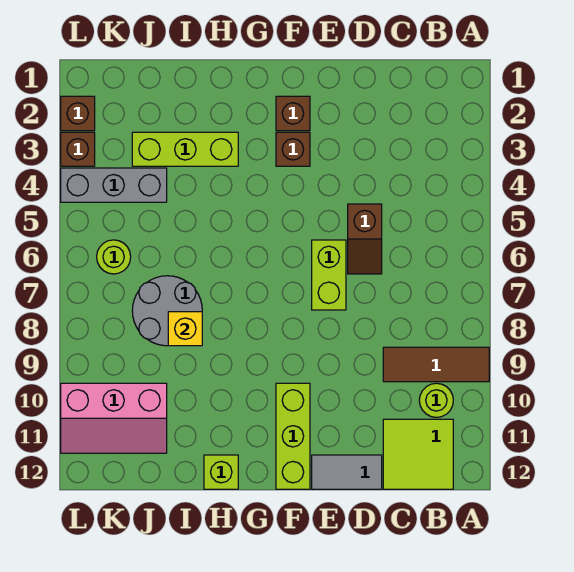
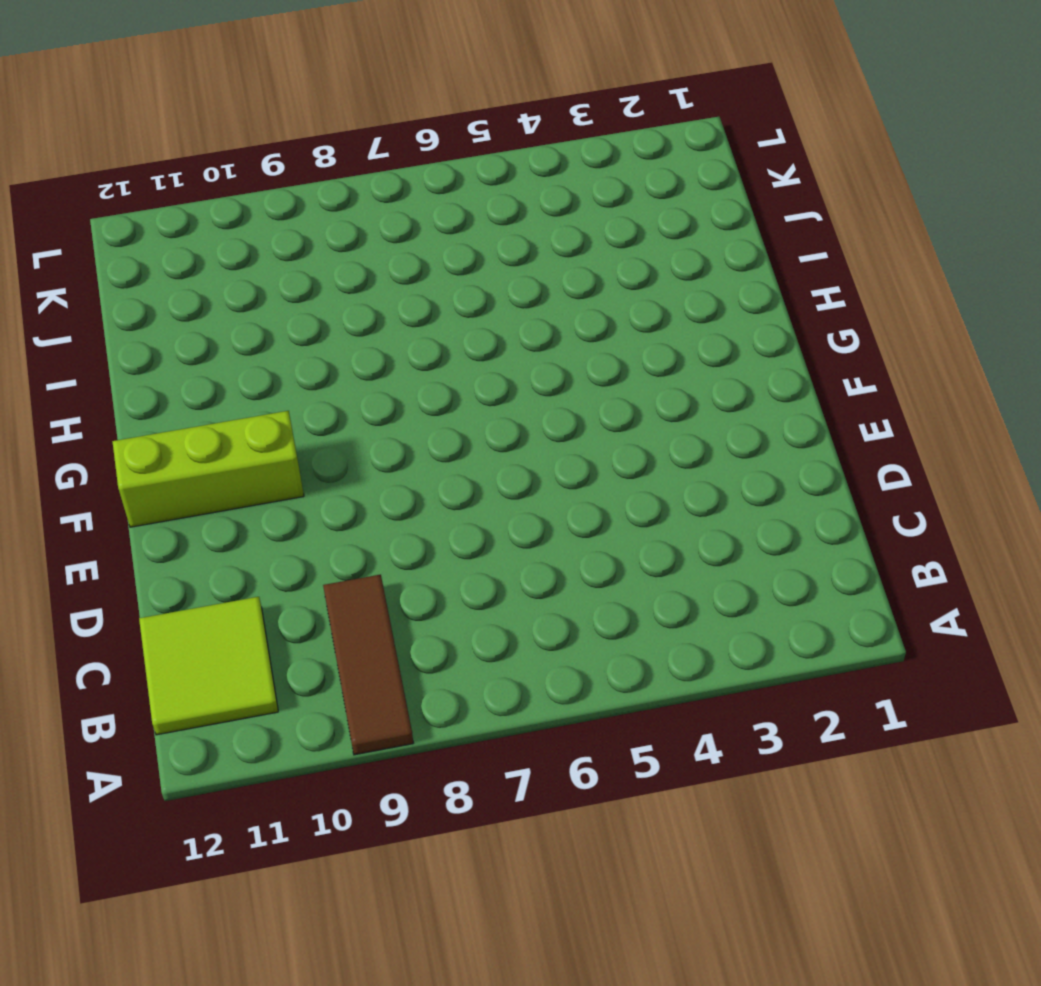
none -> lime round brick B10 level 1
none -> brown slope D5:D6 level 1 top 5
none -> grey tile D12:E12 level 1

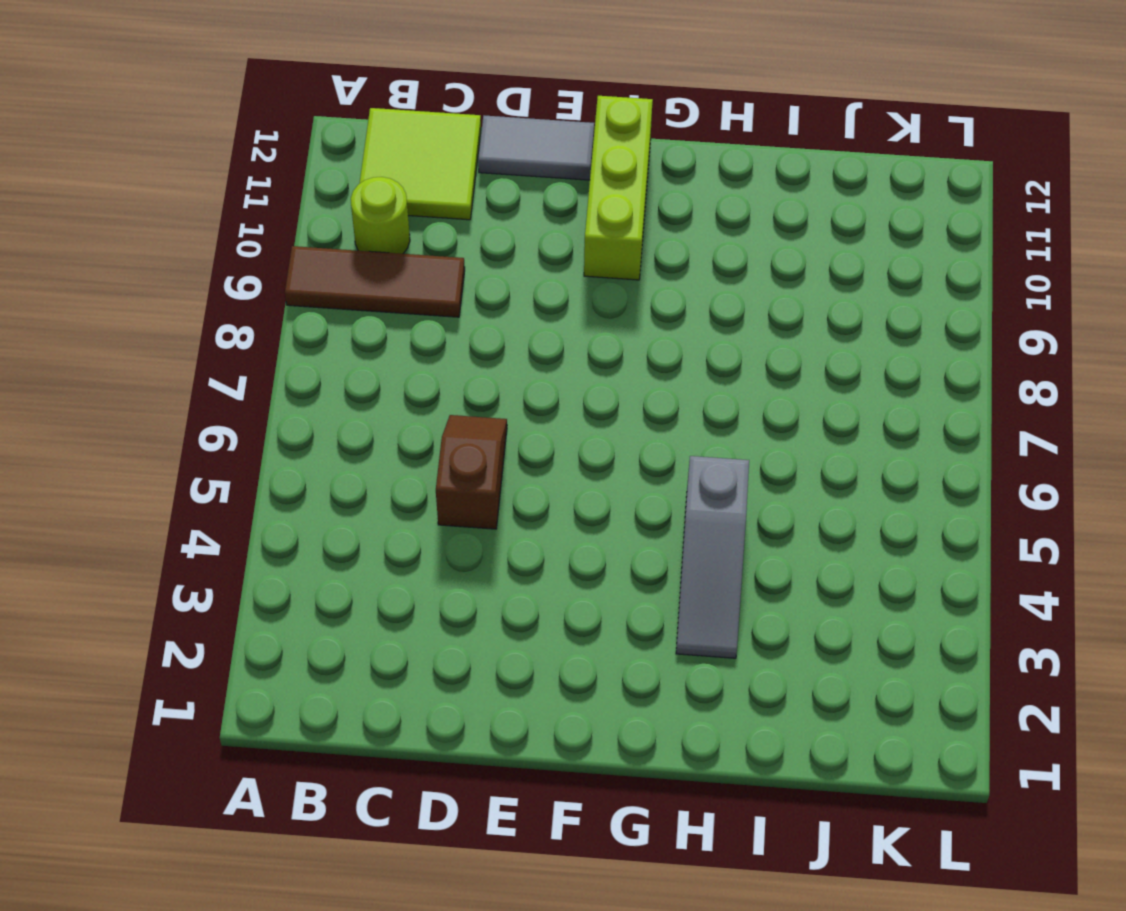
grey slope H3:H5 level 1 top 5 -> lime brick H3:J3 level 1
none -> lime brick E6:E7 level 1
none -> brown brick F2 level 1
none -> brown brick F3 level 1

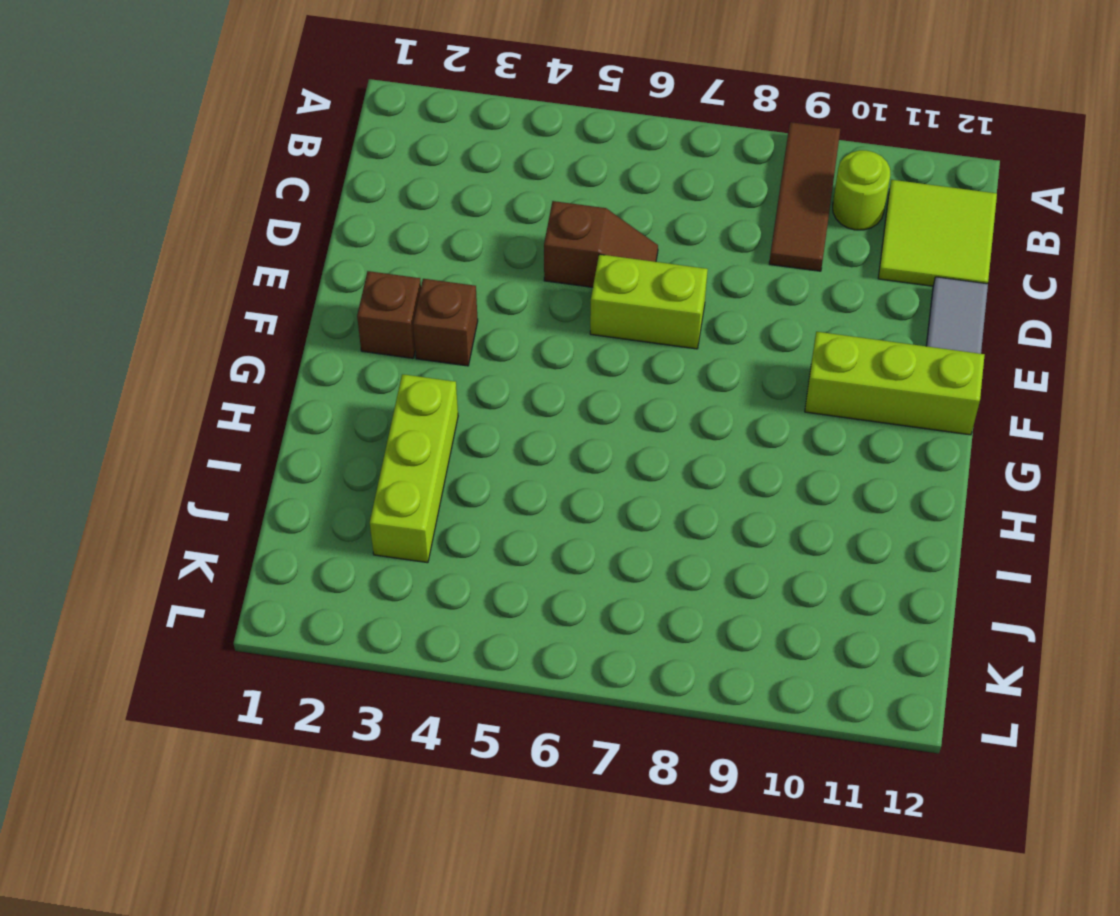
none -> lime brick H12 level 1
none -> grey round brick I7:J8 level 1
none -> grey brick J4:L4 level 1

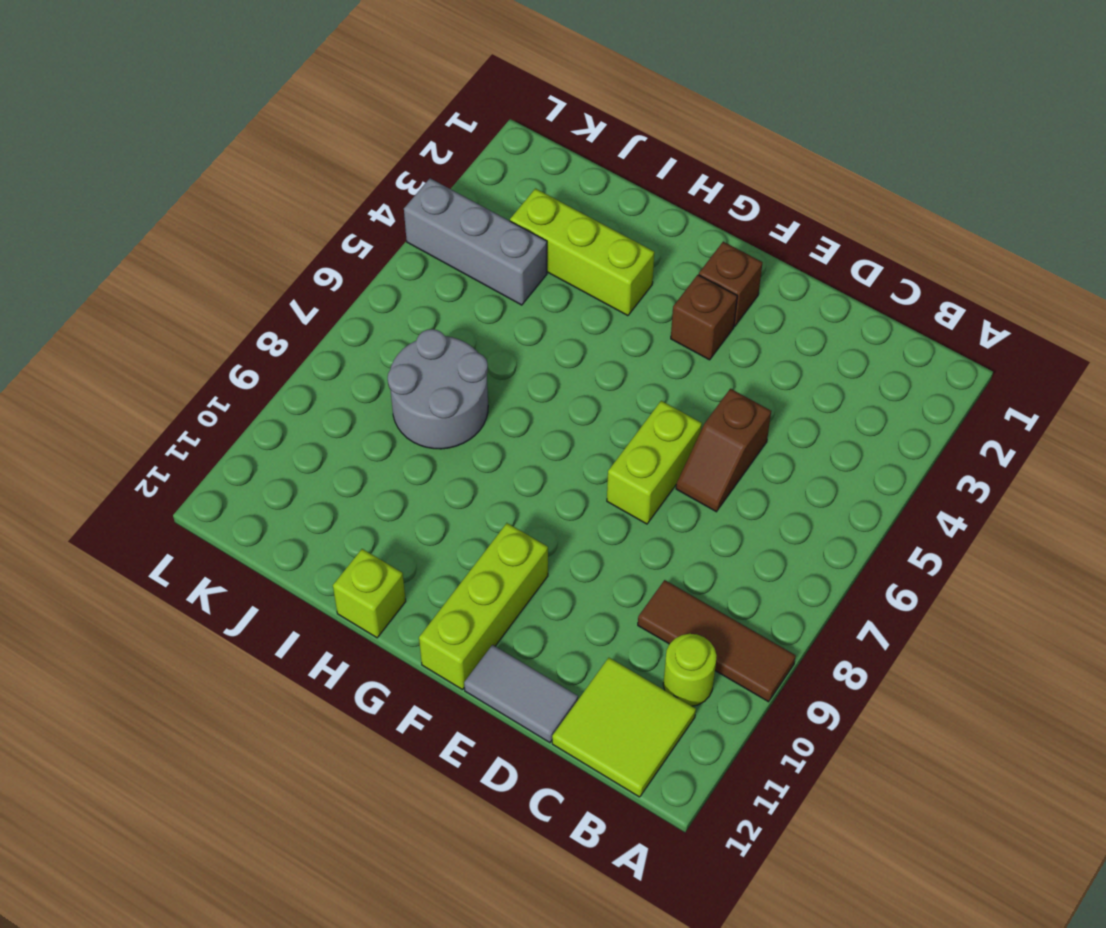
none -> pink slope J10:L11 level 1 top 10
none -> lime round brick K6 level 1
none -> brown brick L2 level 1

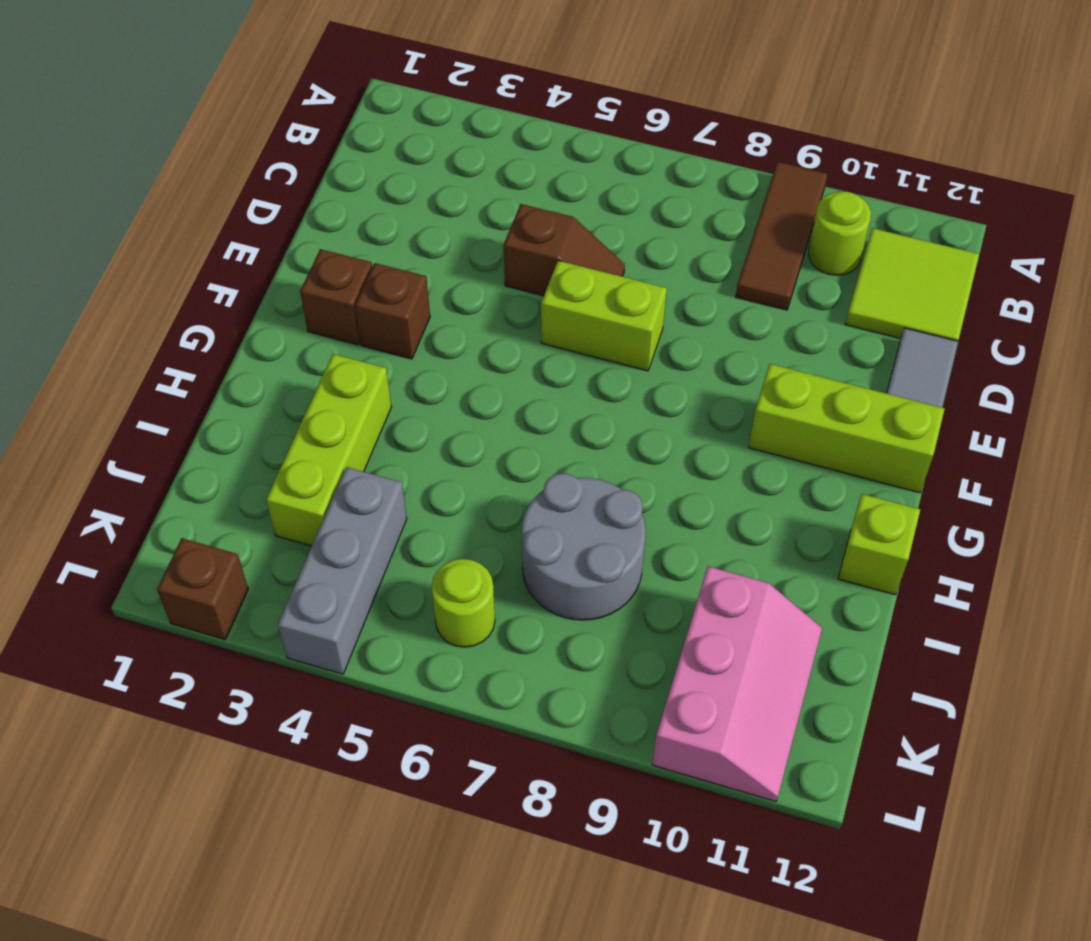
none -> brown brick L3 level 1
none -> yellow brick I8 level 2

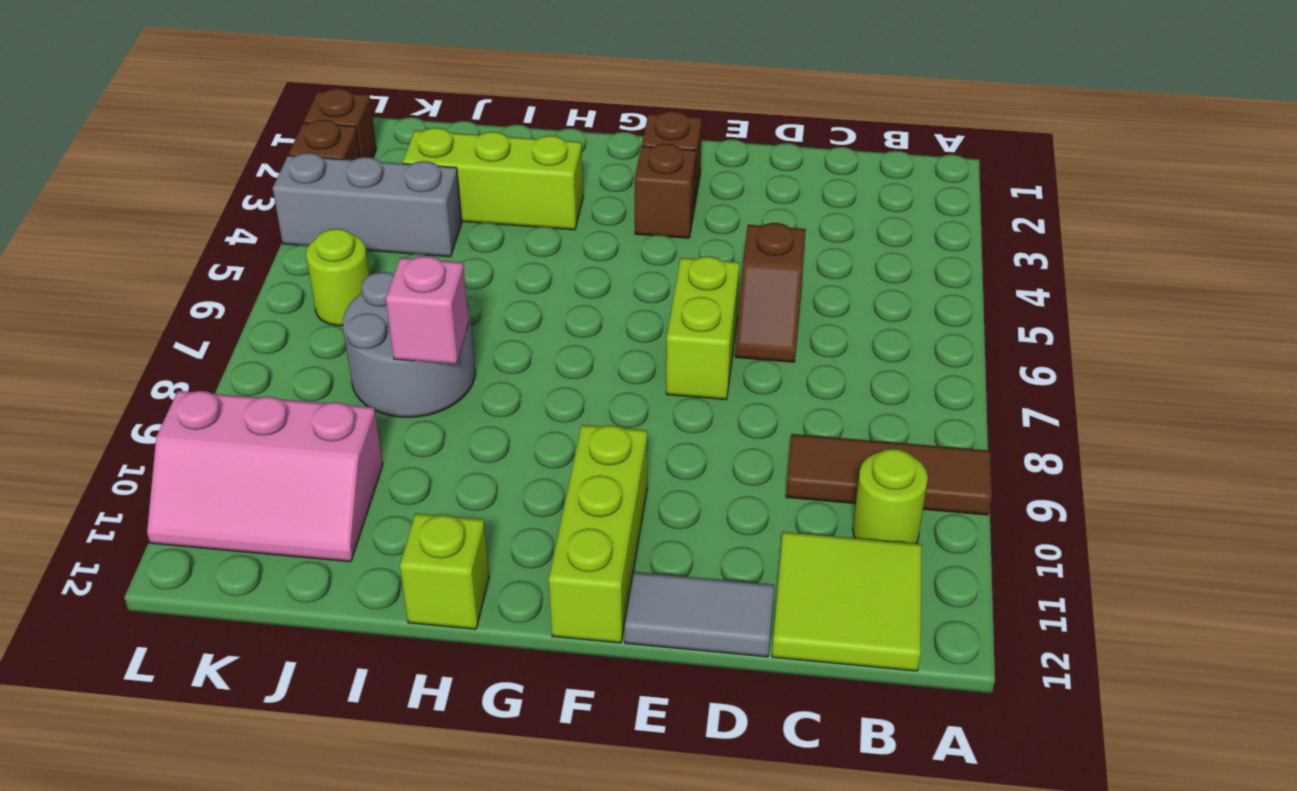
pink brick I8 level 2 -> yellow brick I8 level 2

